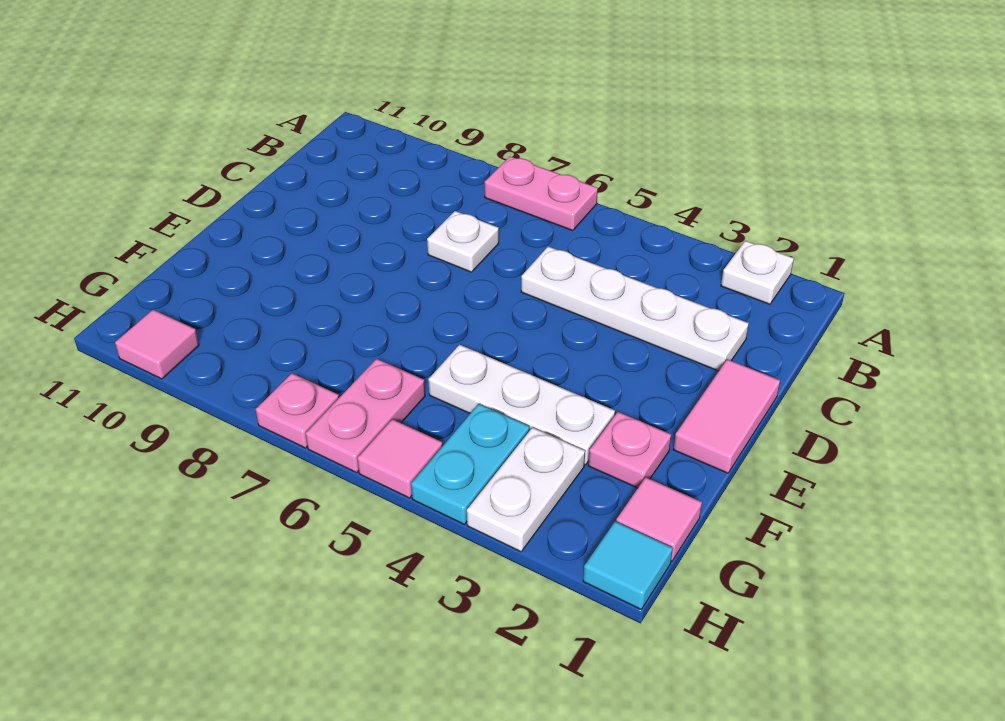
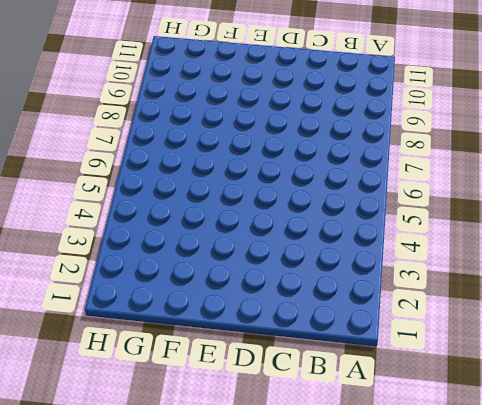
none -> white plate A2 level 1
none -> pink plate A6:A7 level 1
none -> white plate C2:C5 level 1

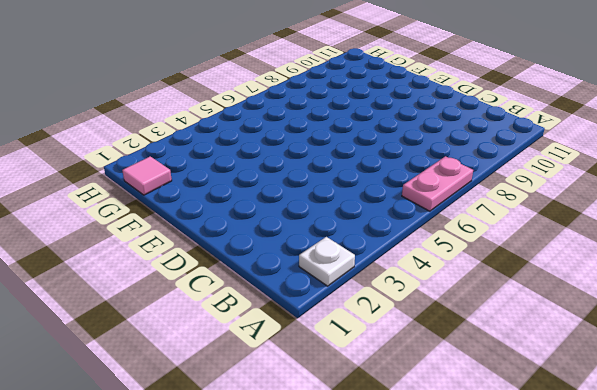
none -> white plate C2:C5 level 1
none -> white plate C7 level 1
none -> pink tile D1:E1 level 1

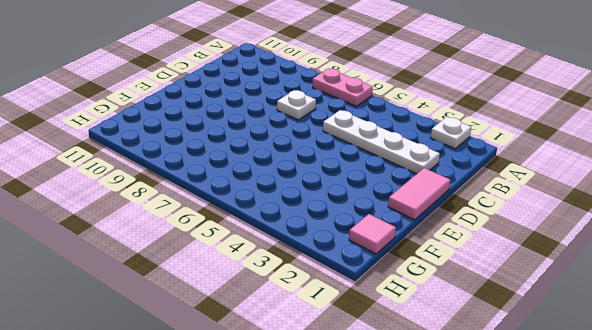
none -> pink plate F2 level 1
none -> white plate F3:F5 level 1
none -> white plate G3:H3 level 1

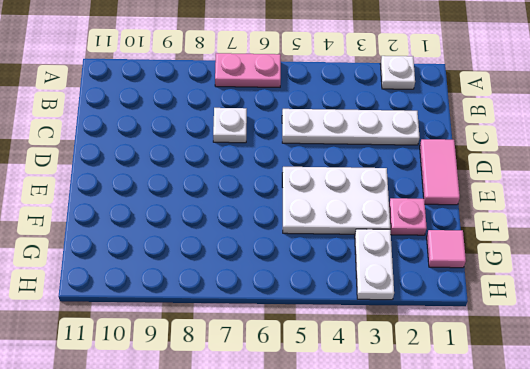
white plate E3:F5 level 1 -> white plate F3:F5 level 1
none -> cyan plate G4:H4 level 1
none -> pink plate G6:H6 level 1
none -> cyan tile H1 level 1

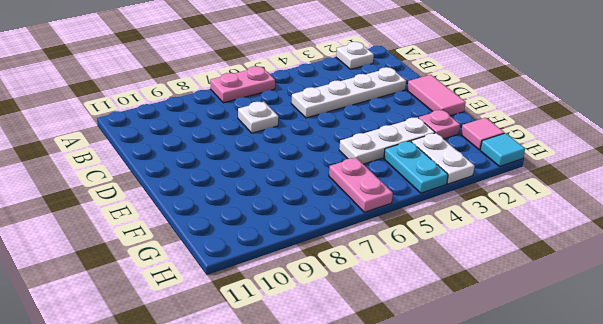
none -> pink tile H5 level 1
none -> pink plate H7 level 1
none -> pink tile H10 level 1

